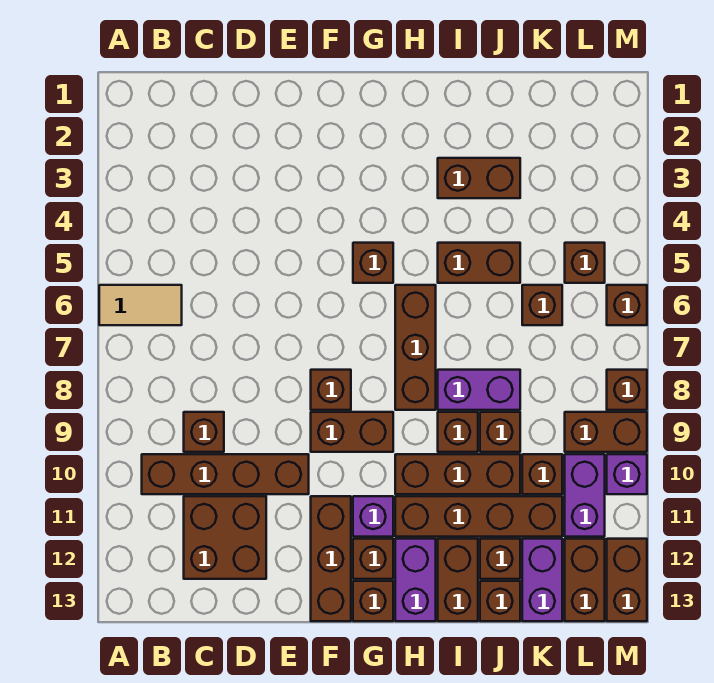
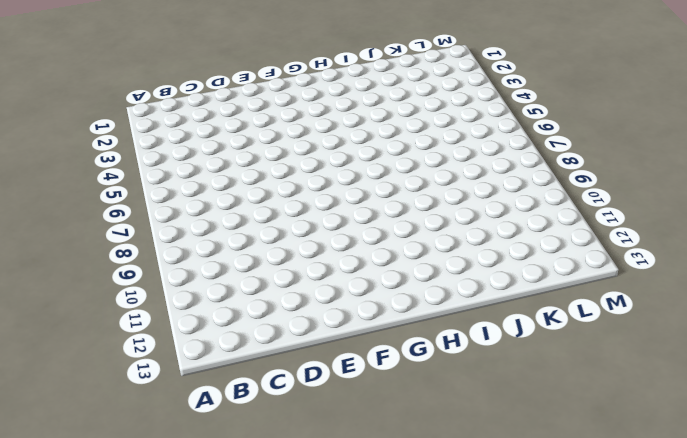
none -> tan tile A6:B6 level 1
none -> brown brick B10:E10 level 1
none -> brown brick C9 level 1
none -> brown brick C11:D12 level 1

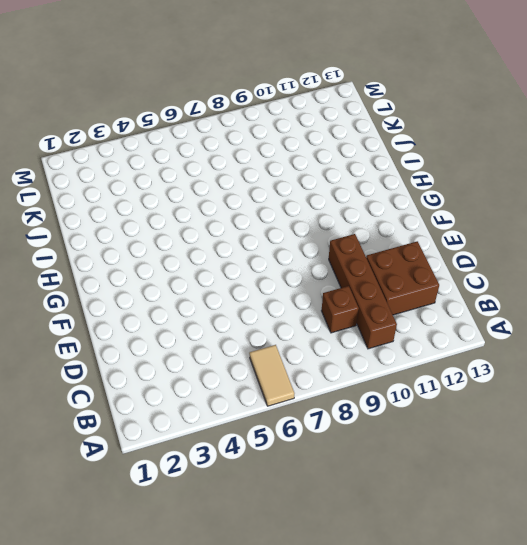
none -> brown brick F8 level 1
none -> brown brick F9:G9 level 1
none -> brown brick F11:F13 level 1
none -> brown brick G5 level 1

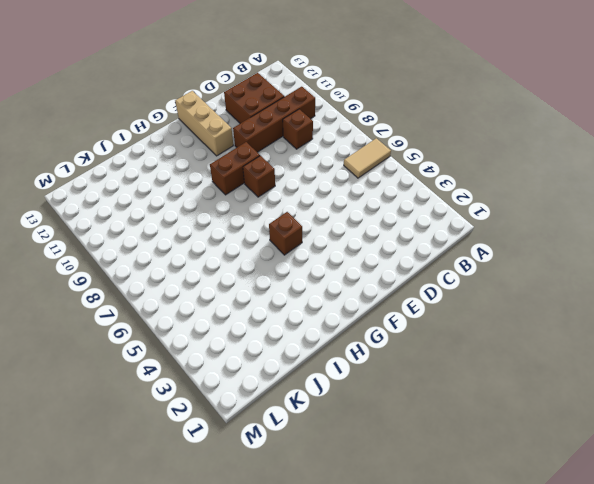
tan brick F11:F13 level 1 -> brown brick F11:F13 level 1
none -> purple brick G11 level 1
none -> brown brick G12 level 1
none -> brown brick G13 level 1
none -> brown brick H6:H8 level 1

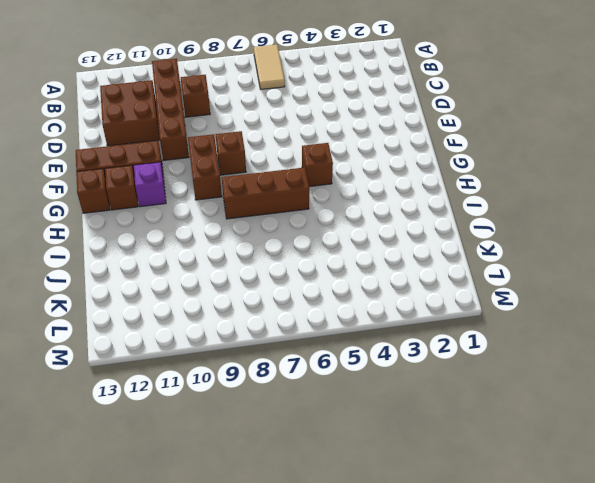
none -> brown brick H10:J10 level 1
none -> brown brick H11:K11 level 1
none -> purple brick H12:H13 level 1
none -> brown brick I3:J3 level 1

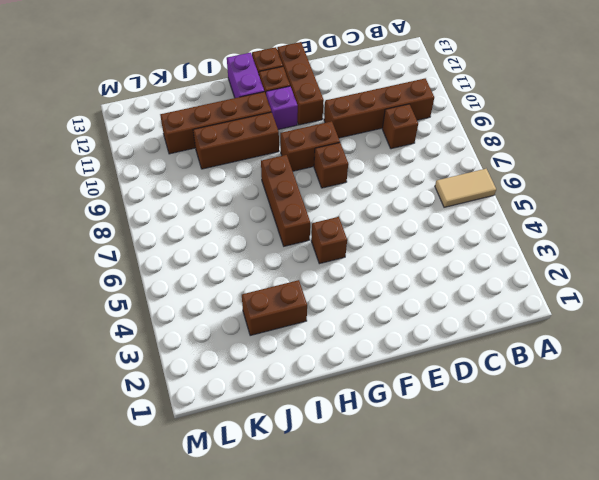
none -> brown brick C11:D12 level 1
none -> brown brick I5:J5 level 1
none -> purple brick I8:J8 level 1
none -> brown brick I9 level 1

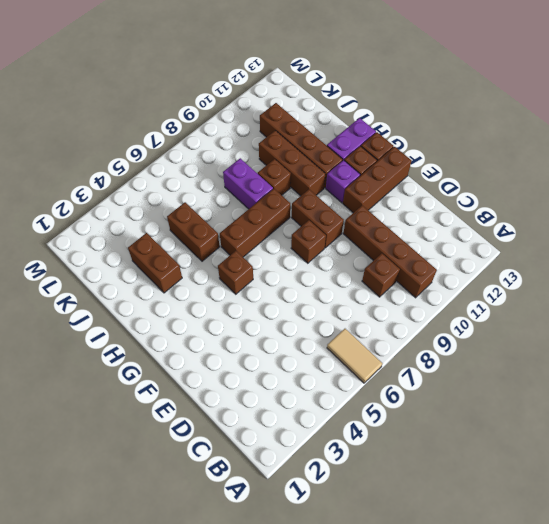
none -> brown brick C11:D12 level 1
none -> brown brick I12:I13 level 1
none -> brown brick J9 level 1
none -> brown brick J12 level 1

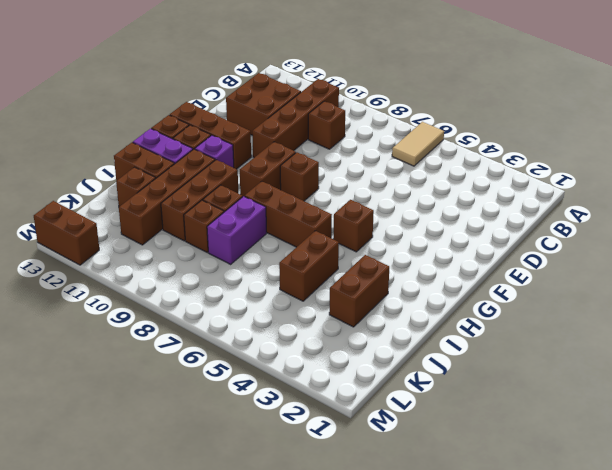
none -> brown brick J13 level 1
none -> brown brick K6 level 1
none -> brown brick K10 level 1
none -> purple brick K12:K13 level 1

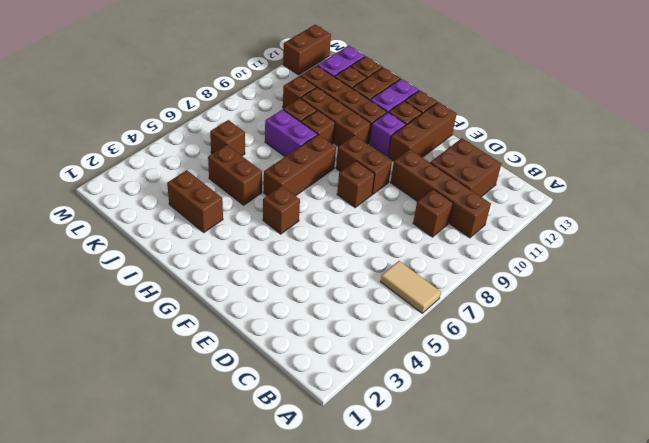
none -> brown brick L5 level 1
none -> brown brick L9:M9 level 1
none -> purple brick L10:L11 level 1
none -> brown brick L12:L13 level 1

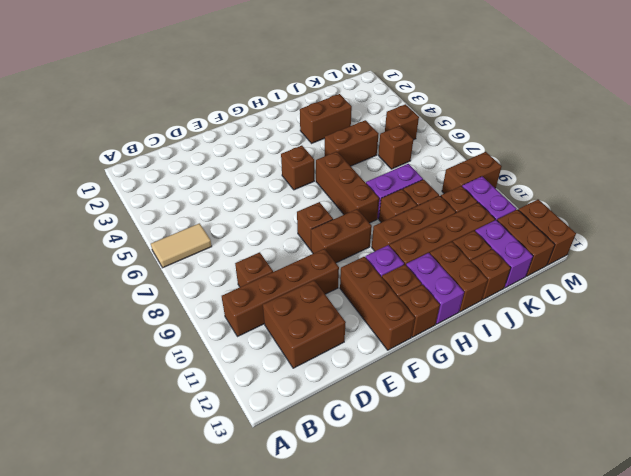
none -> brown brick M6 level 1
none -> brown brick M8 level 1
none -> purple brick M10 level 1

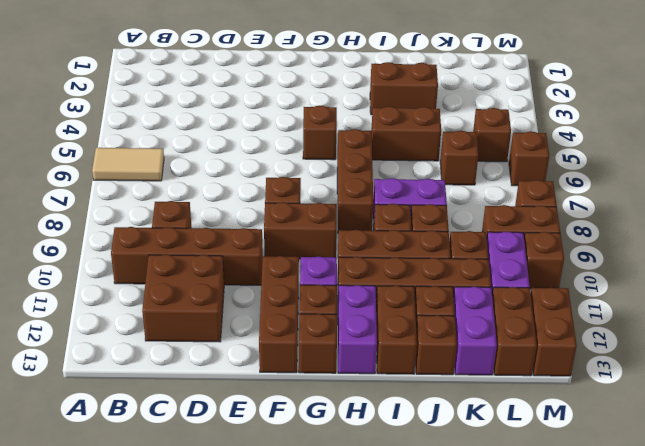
brown brick M10 level 1 -> purple brick M10 level 1

